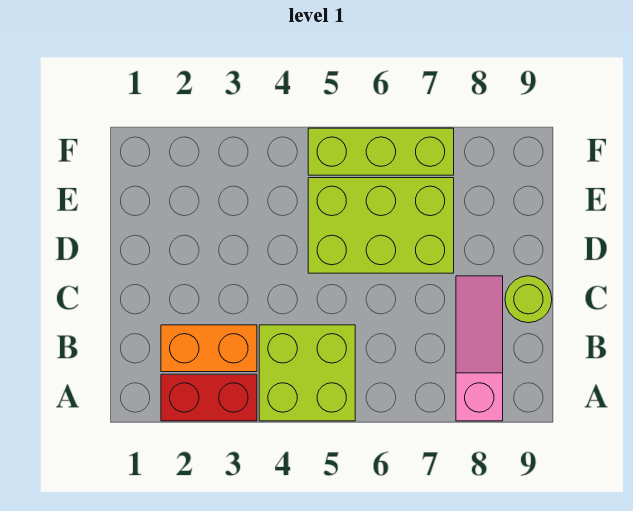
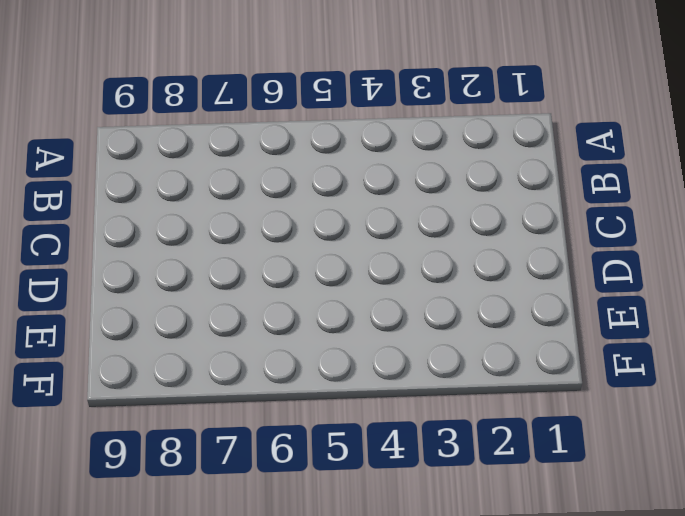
none -> red brick A2:A3 level 1
none -> lime brick A4:B5 level 1

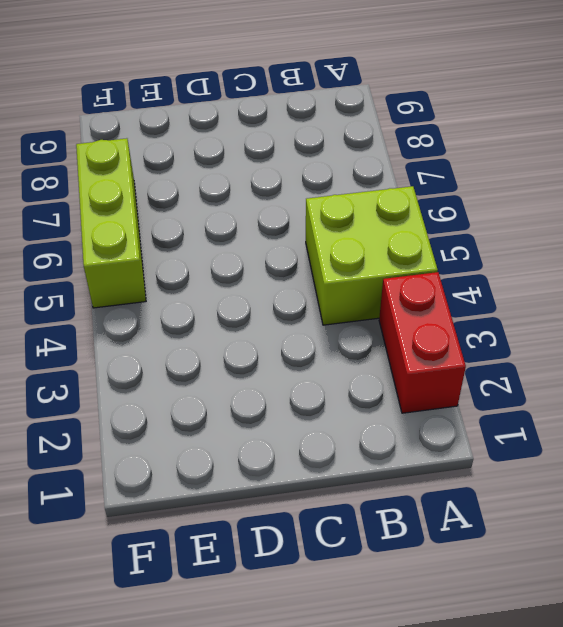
none -> pink slope A8:C8 level 1 top A
none -> orange brick B2:B3 level 1

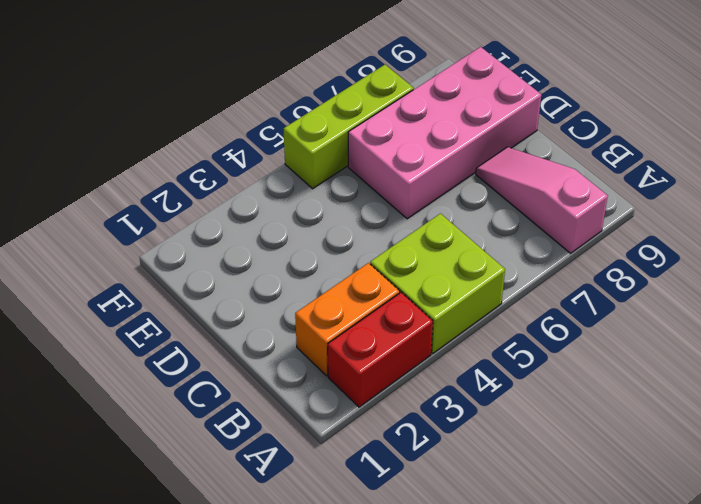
pink brick D6:E9 level 1 -> lime brick D5:E7 level 1
none -> lime round brick C9 level 1

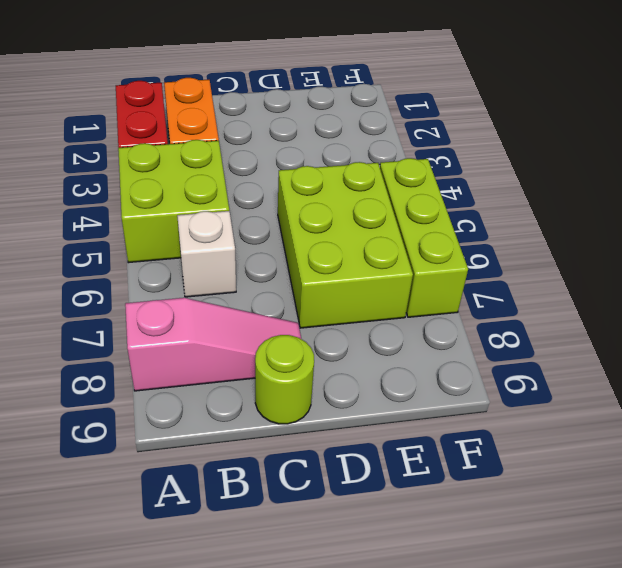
white brick B6 level 1 -> none

